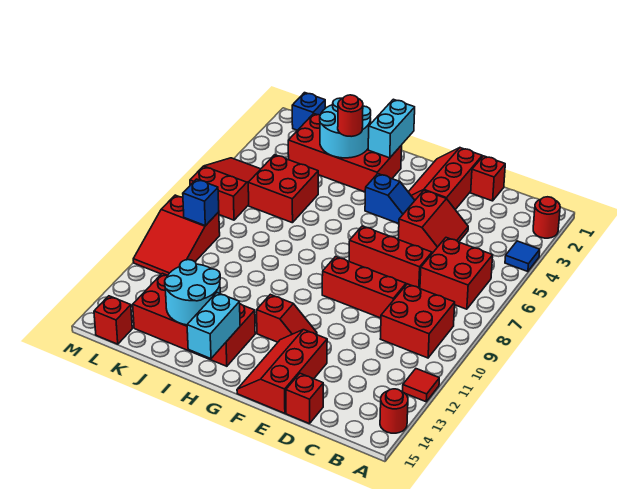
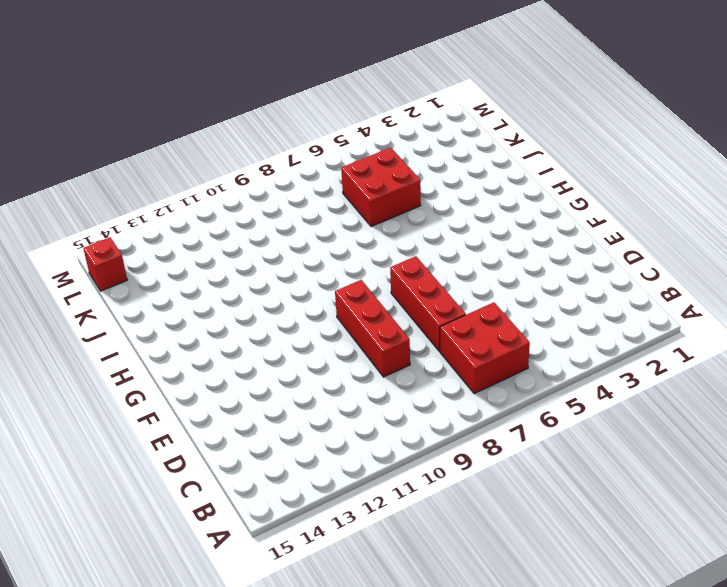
none -> red round brick A2 level 1
none -> blue tile A4 level 1
none -> red tile A12 level 1

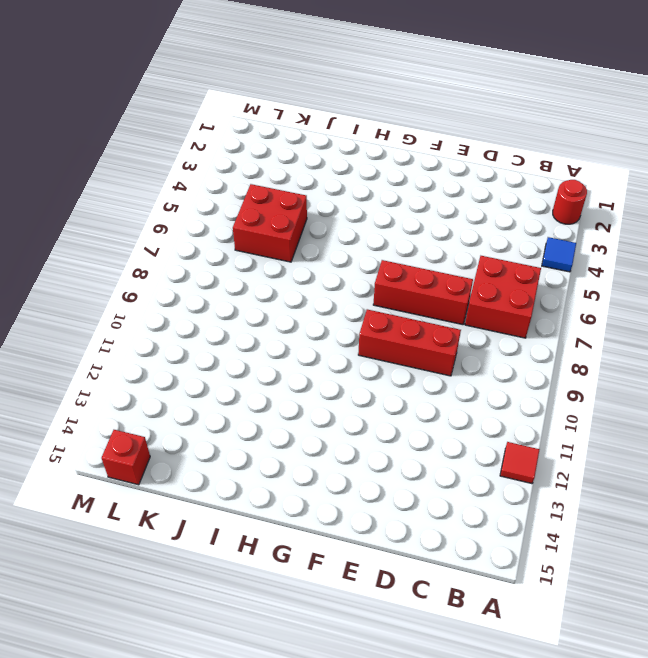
none -> red round brick A14 level 1
none -> red brick B9:C10 level 1
none -> red brick D1 level 1

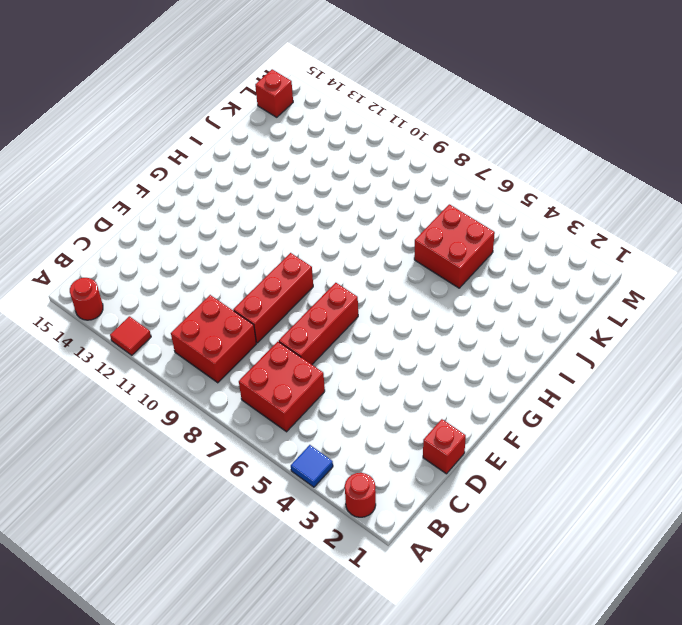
none -> red slope D4:E5 level 1 top E
none -> red brick D15 level 1
none -> red slope E1:F3 level 1 top E

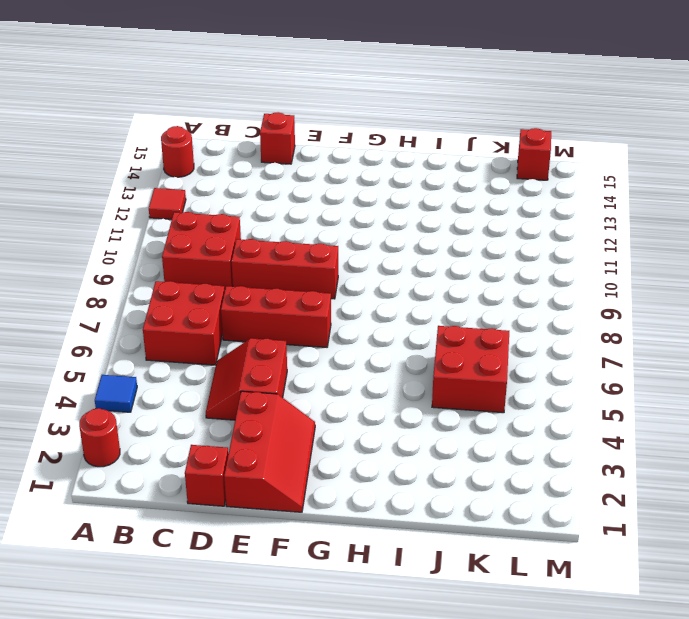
none -> red slope E13:F15 level 1 top E
none -> blue slope F4:G4 level 1 top G
none -> red slope F12:G12 level 1 top G

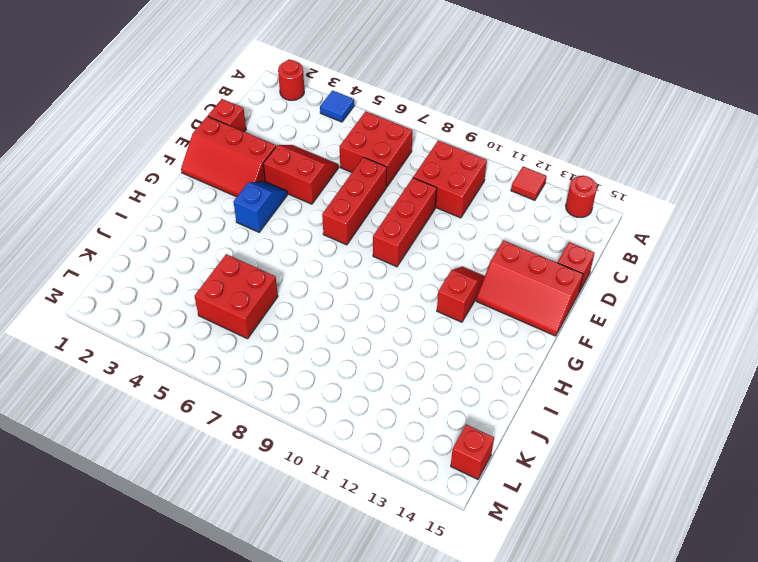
none -> red brick H2:K3 level 1
none -> red brick H13:K14 level 1
none -> blue brick L1 level 1

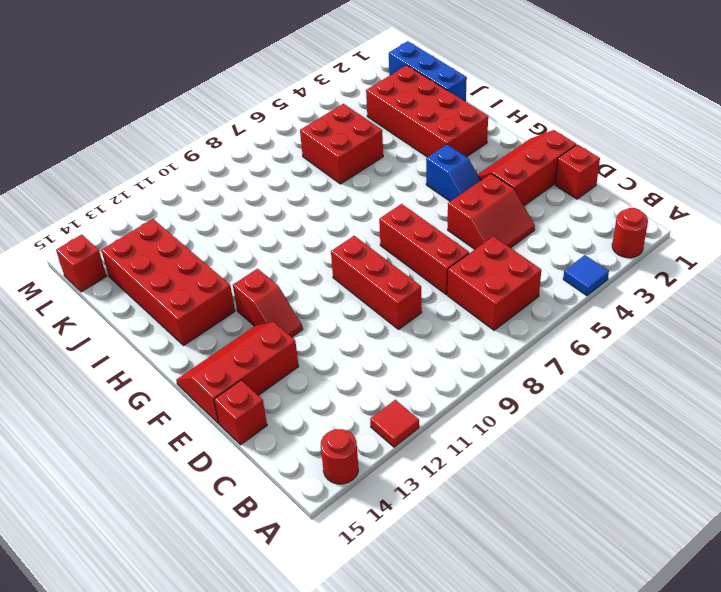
blue brick J1:L1 level 1 -> blue brick L1 level 1
none -> red brick B9:C10 level 1
none -> red slope L5:M7 level 1 top 7
none -> red slope L9:M11 level 1 top 9

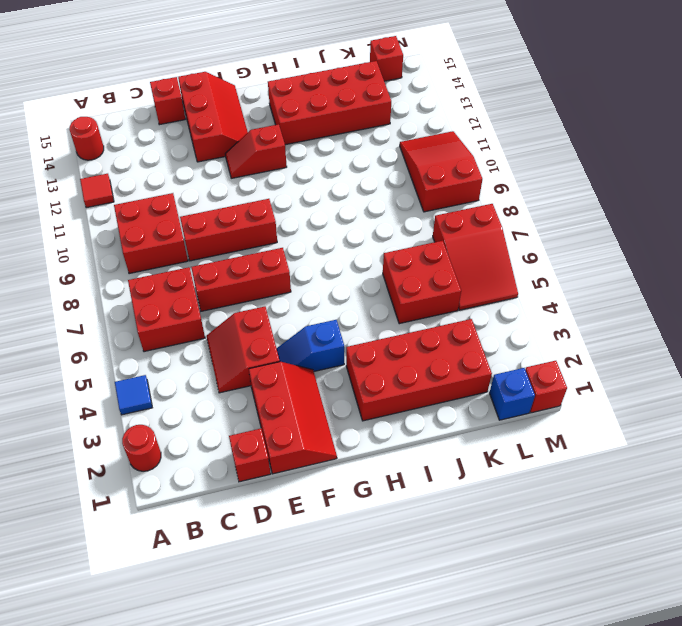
red brick M1 level 1 -> none
none -> cyan brick H1:H2 level 2
none -> cyan brick H14:H15 level 2
none -> cyan round brick I2:J3 level 2

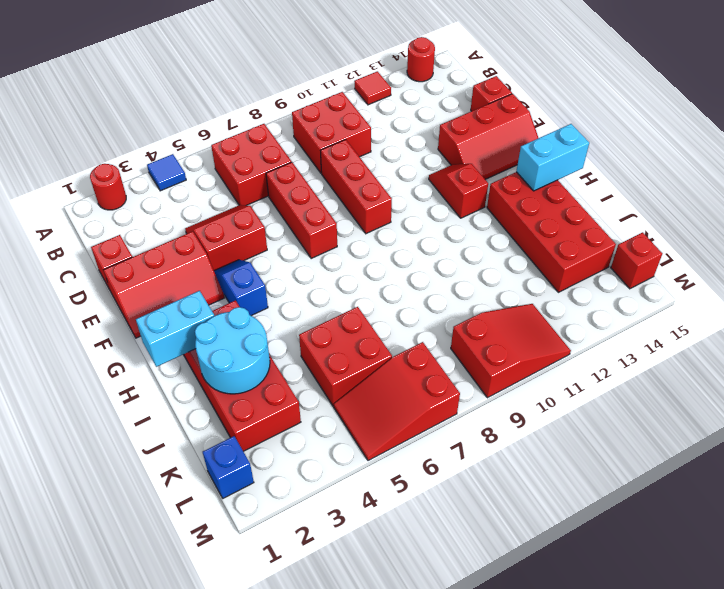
none -> cyan round brick I13:J14 level 2
none -> blue brick L9 level 2
none -> red round brick I3 level 3

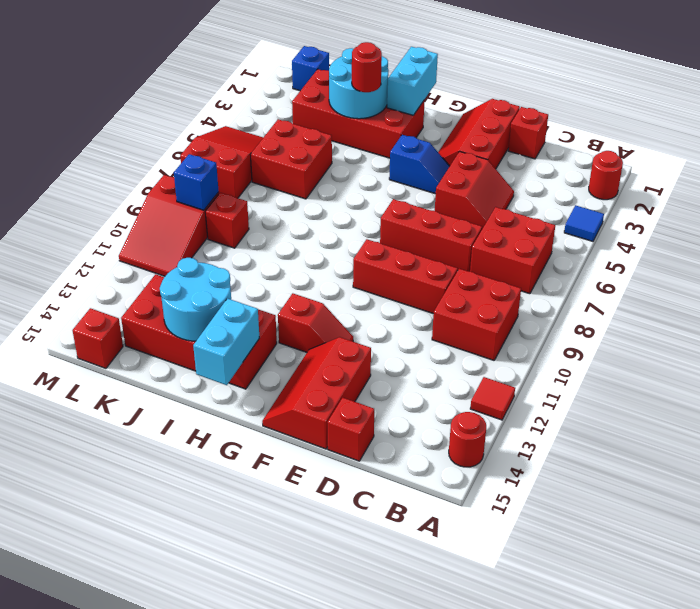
red brick K9 level 1 -> none

